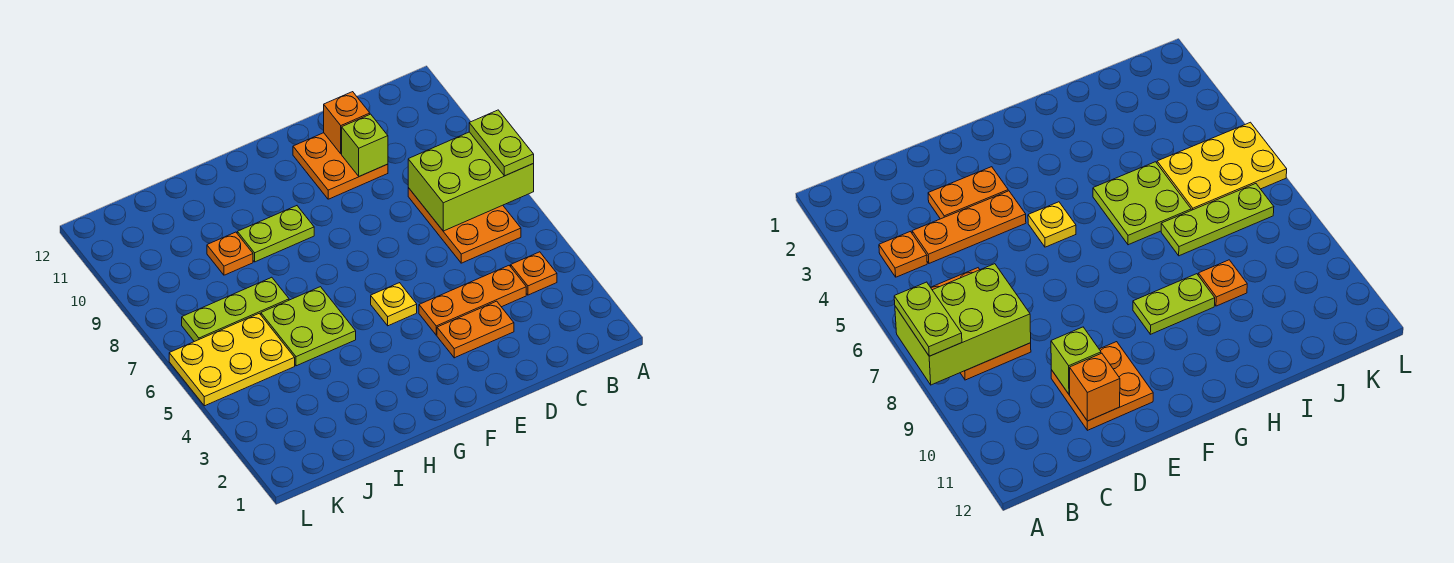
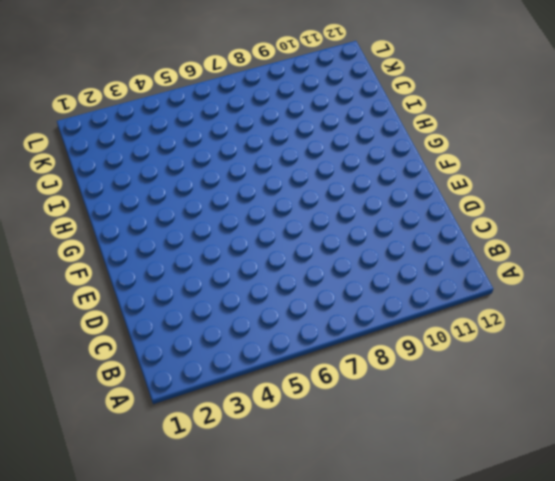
none -> orange plate B4 level 1
none -> orange plate B6:C8 level 1
none -> orange plate C4:E4 level 1

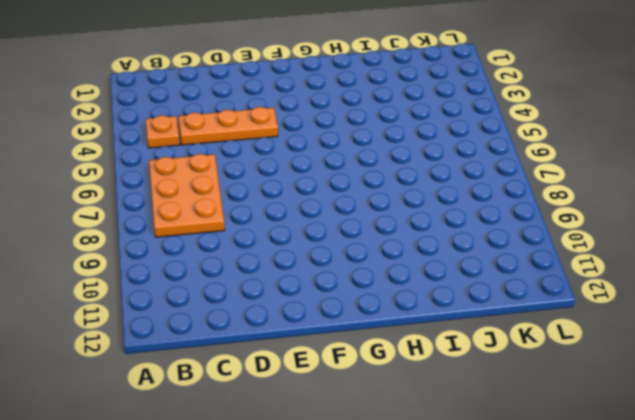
none -> orange plate D3:E3 level 1
none -> orange plate D10:E11 level 1
none -> yellow plate F5 level 1

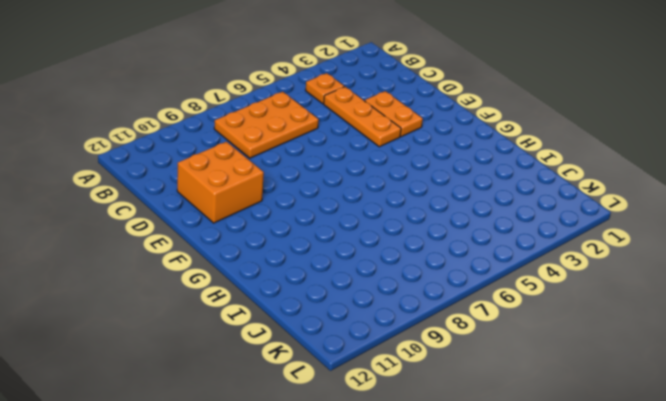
orange brick D10:E11 level 1 -> orange plate D10:E11 level 1
none -> yellow plate F5 level 1
none -> lime plate G9:H9 level 1
none -> lime plate H5:I6 level 1

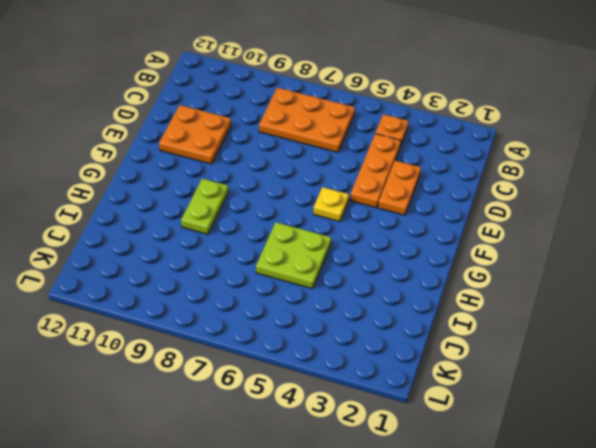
none -> lime plate I7:K7 level 1
none -> orange plate I9 level 1
none -> yellow plate J5:L6 level 1

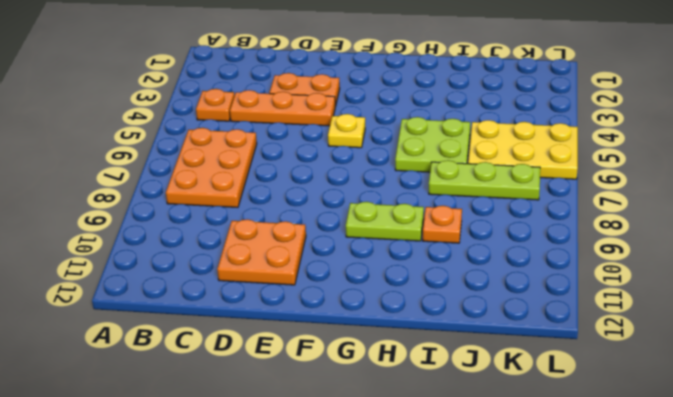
none -> lime brick A7:C8 level 2
none -> lime brick D10 level 2
none -> orange brick D11 level 2

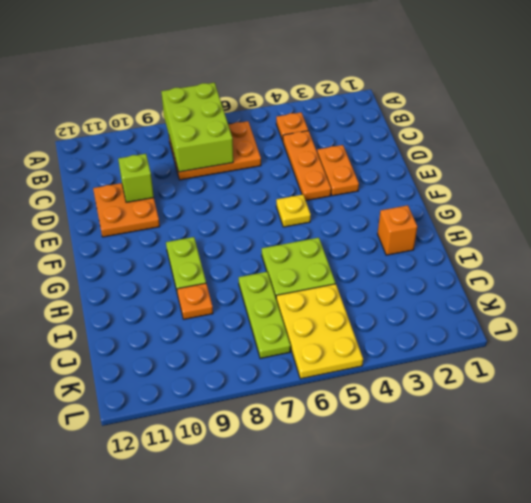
orange brick H2 level 1 -> orange brick D11 level 2
none -> lime plate A7:A8 level 3

